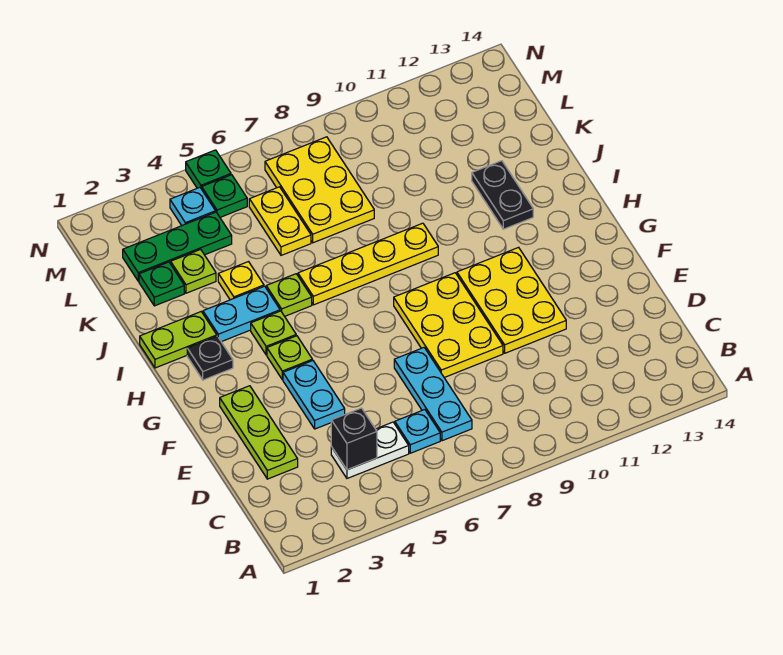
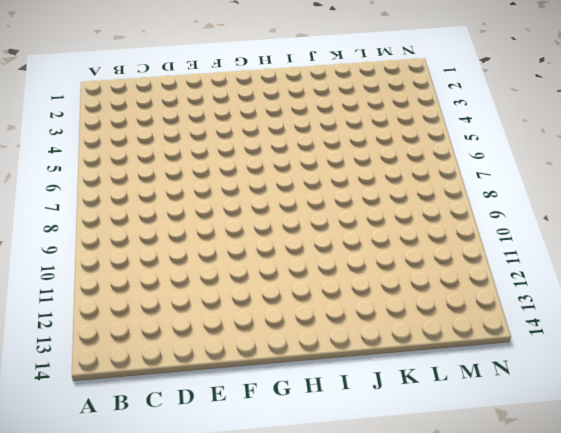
none -> white plate C4:C5 level 1
none -> cyan plate C6 level 1
none -> cyan plate C7:E7 level 1

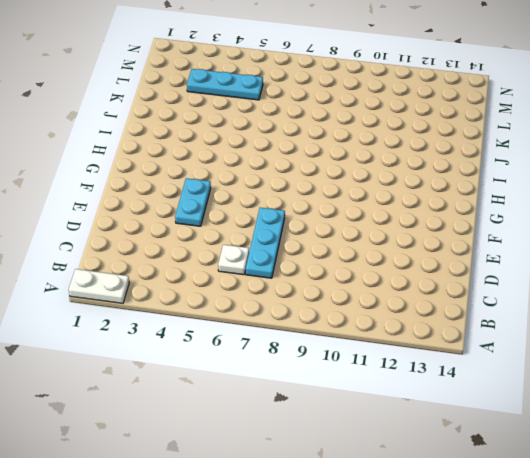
white plate A1:A2 level 1 -> white plate C4:C5 level 1
white plate C6 level 1 -> cyan plate C6 level 1
cyan plate L3:L5 level 1 -> green plate L2:L4 level 1
none -> lime plate D2:F2 level 1
none -> yellow plate E8:G9 level 1
none -> yellow plate E10:G11 level 1

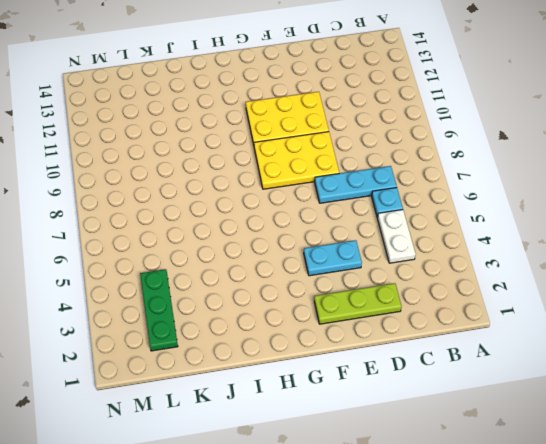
none -> lime plate G4 level 1
none -> black plate H2 level 1
none -> lime plate H4 level 1

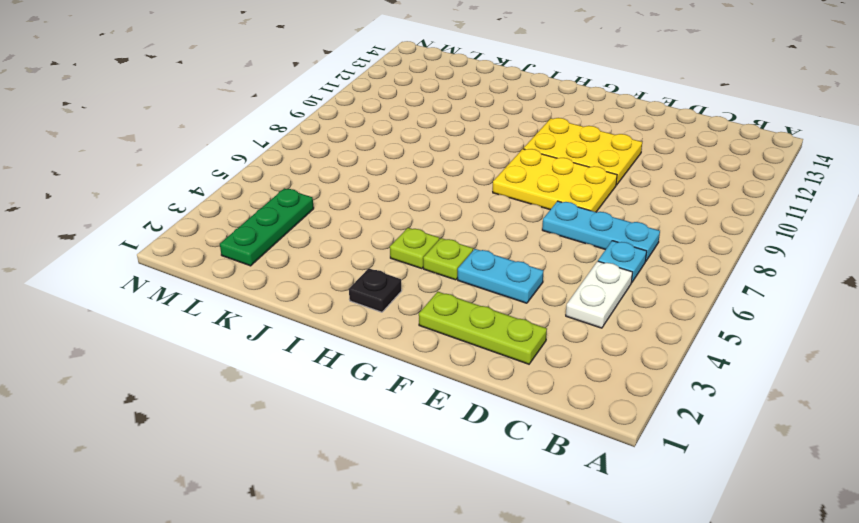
none -> lime plate I1:I2 level 1
none -> cyan plate I3:I4 level 1
none -> lime plate I5 level 1

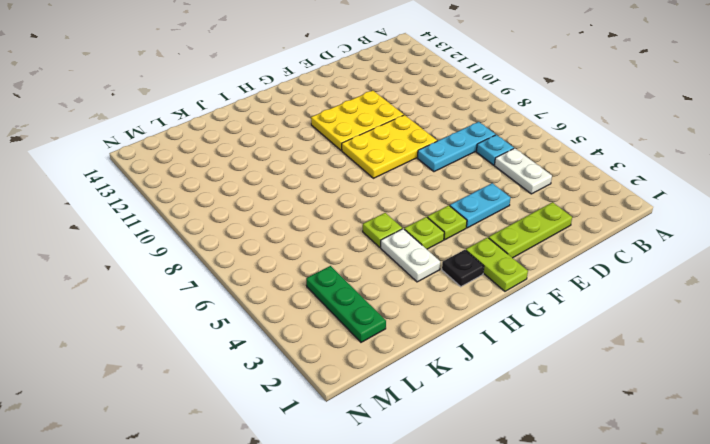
lime plate G1:G2 level 1 -> lime plate I1:I2 level 1
white plate I3:I4 level 1 -> cyan plate I3:I4 level 1
none -> yellow plate I6:I9 level 1
none -> black plate I12:J12 level 1
none -> yellow plate J4 level 1

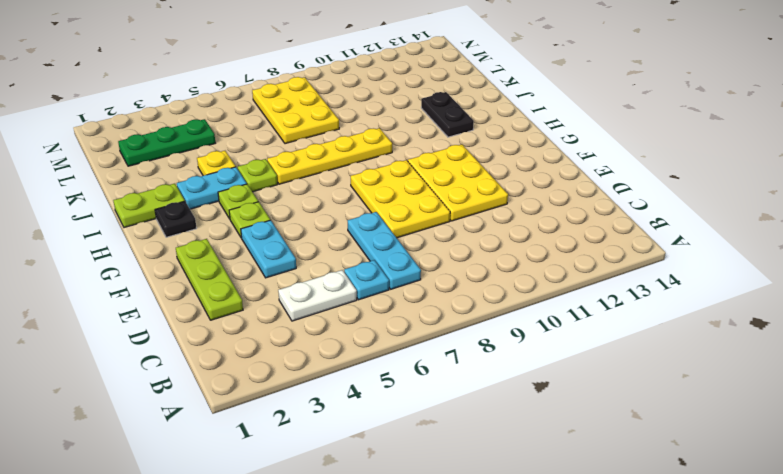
none -> green plate K2 level 1
none -> lime plate K3 level 1
none -> yellow plate K6:L6 level 1

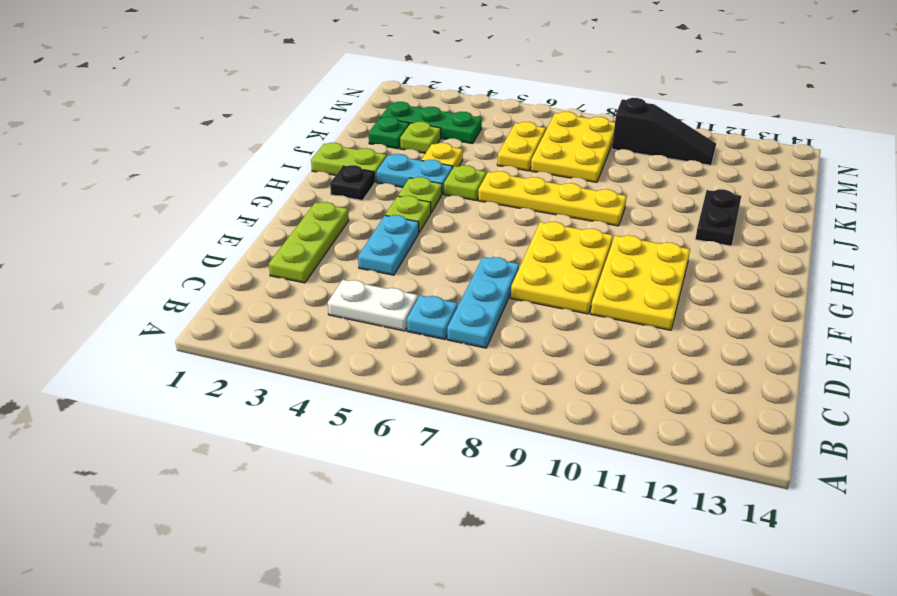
black slope M9:M11 level 1 top 9 -> none
none -> cyan plate M4 level 1
none -> green plate M5 level 1
none -> green plate N5 level 1

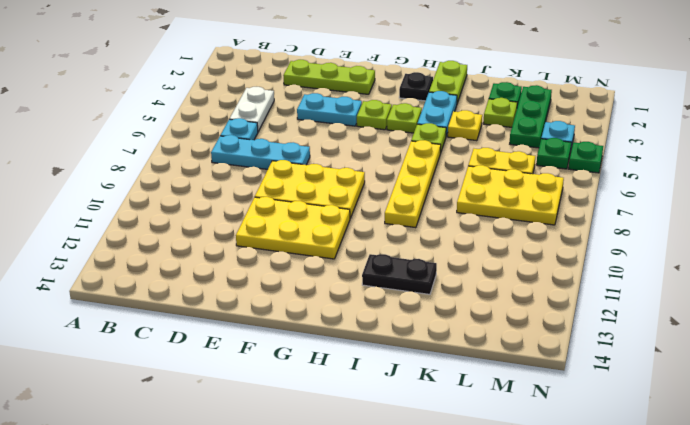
none -> black brick C4 level 2

